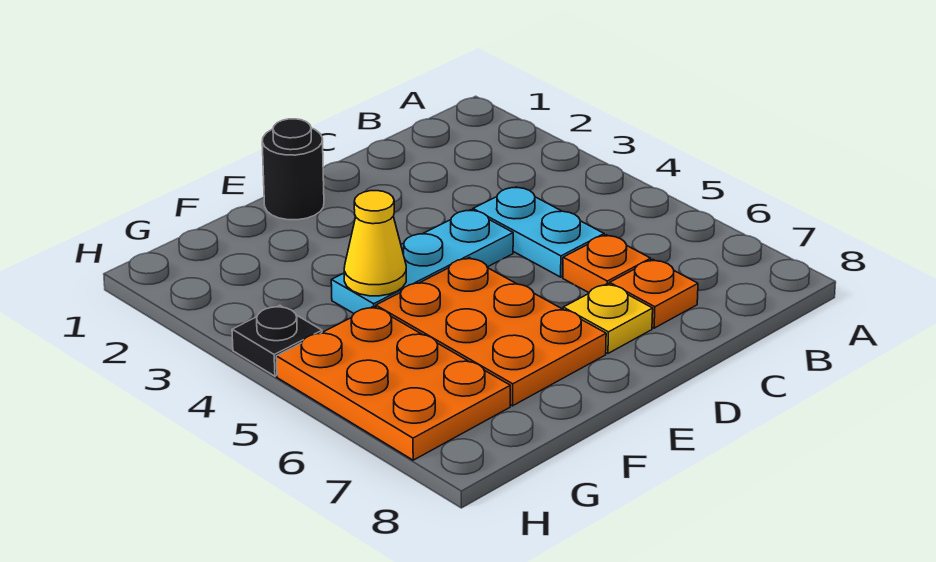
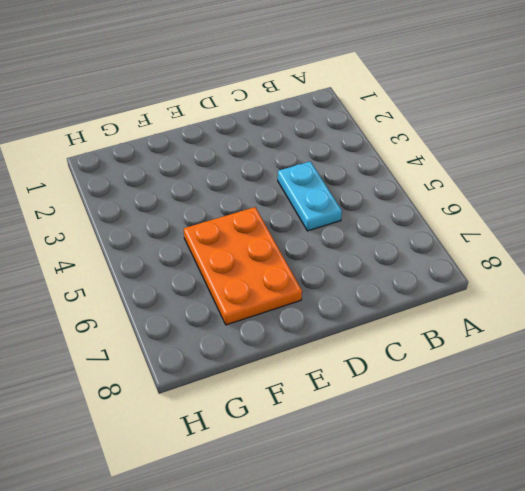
none -> orange plate C6 level 1
none -> orange plate C7 level 1

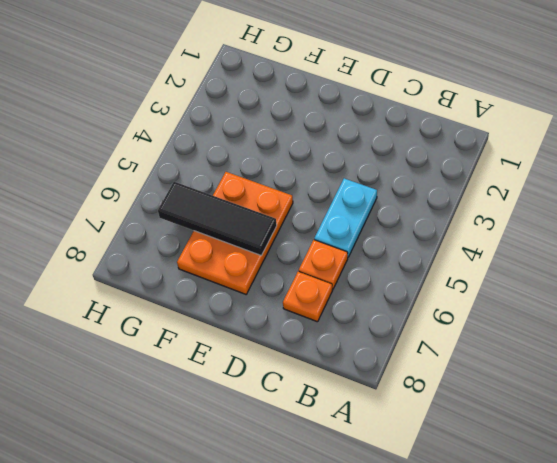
black tile E6:G6 level 2 -> none
none -> cyan plate D4:F4 level 1
none -> yellow plate D7 level 1

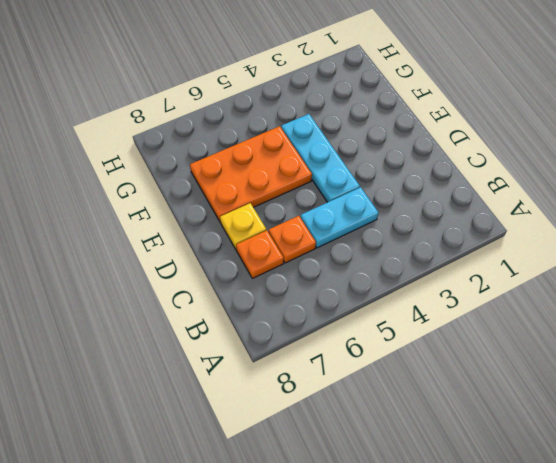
none -> black round brick E1 level 1
none -> orange plate G5:H7 level 1

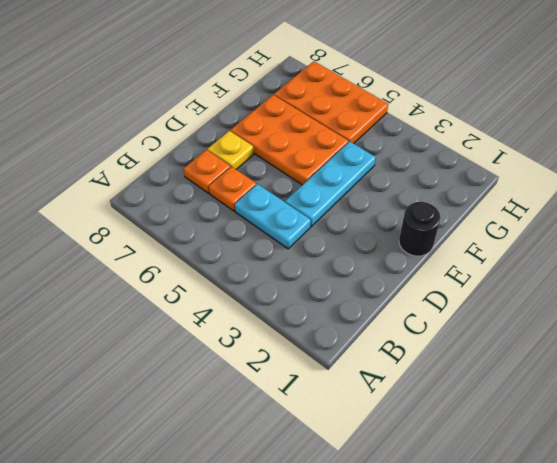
none -> black plate H4 level 1
none -> yellow cone F4 level 2

